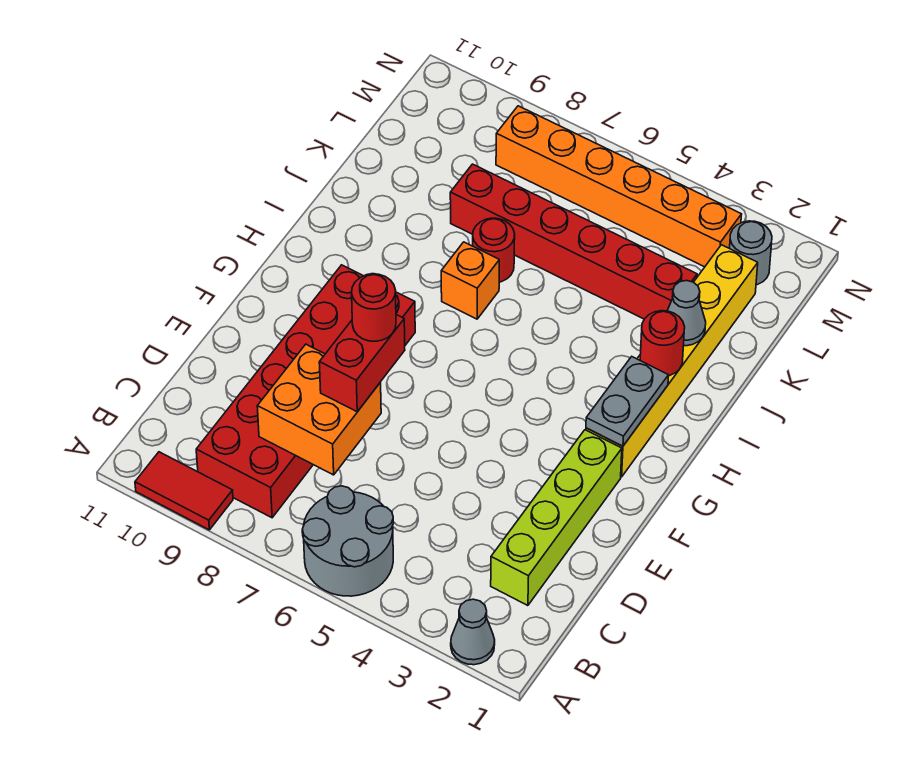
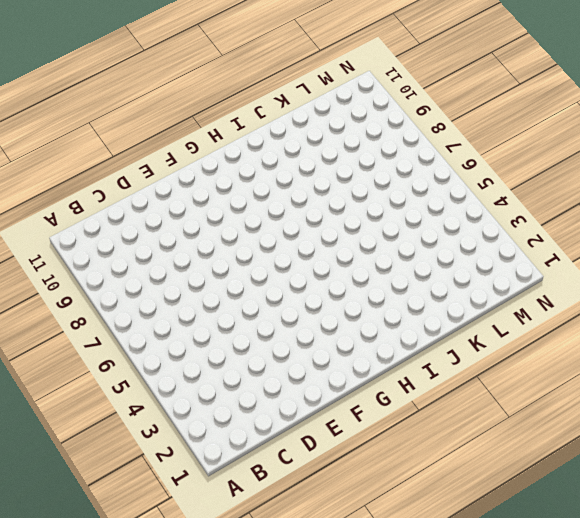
none -> grey cone A2 level 1
none -> grey round brick A5:B6 level 1
none -> red tile A9:A10 level 1

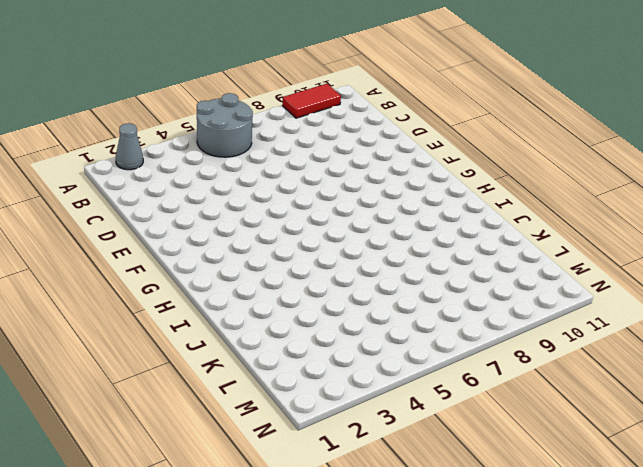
none -> red brick B8:G9 level 1
none -> lime brick C2:F2 level 1
none -> yellow brick G2:L2 level 1

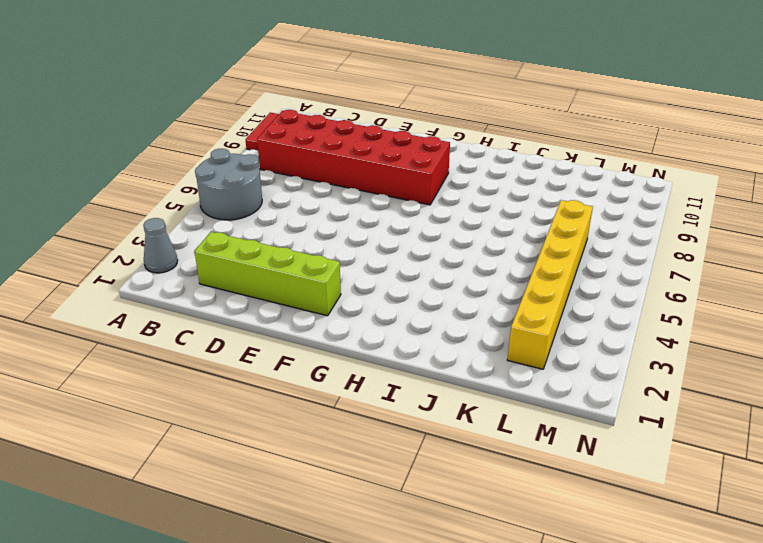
yellow brick L2:L7 level 1 -> yellow brick G2:L2 level 1
none -> orange brick I7 level 1
none -> red round brick J7 level 1
none -> red brick K3:K8 level 1

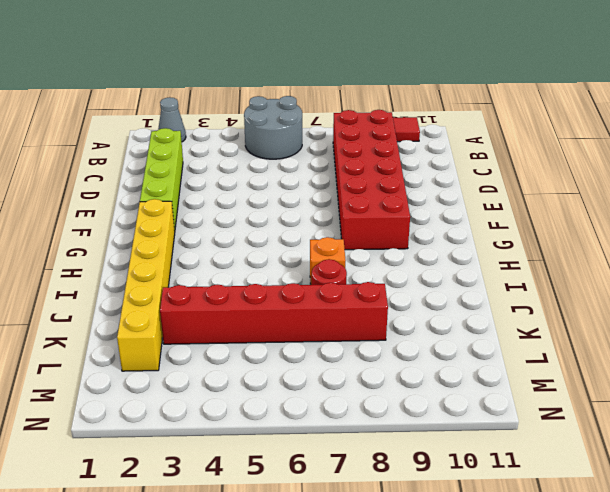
none -> grey round brick M2 level 1
none -> orange brick M3:M8 level 1
none -> orange brick C7:D8 level 2

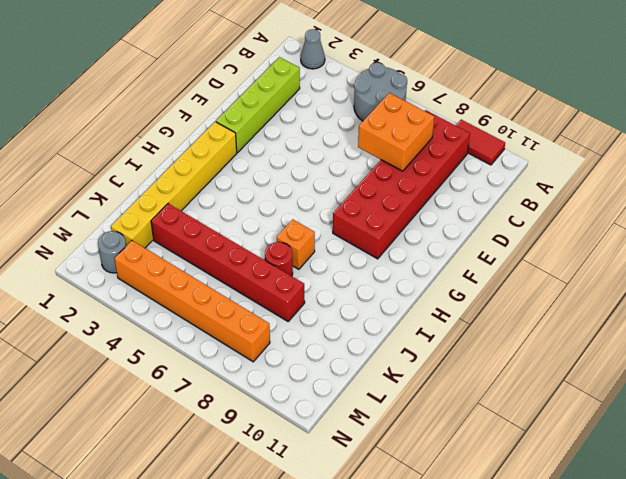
none -> grey plate G2:H2 level 2
none -> red round brick I2 level 2
none -> grey cone J2 level 2

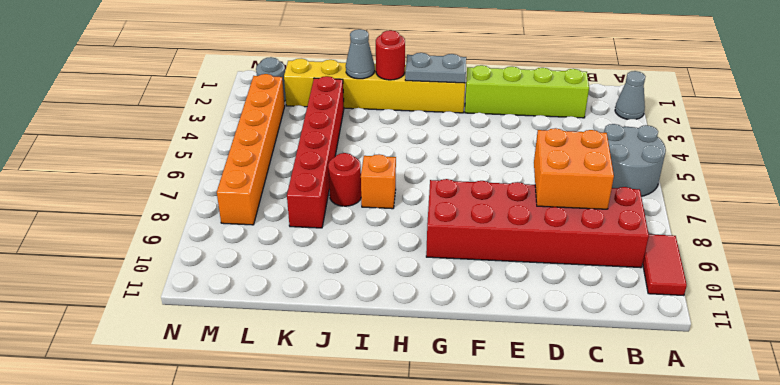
none -> red brick D7:E7 level 3
none -> red round brick E7 level 4

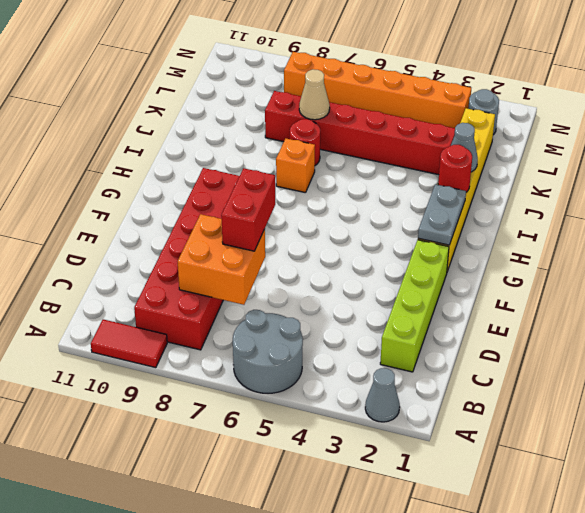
tan cone K7 level 2 -> none
none -> red round brick E7 level 4

